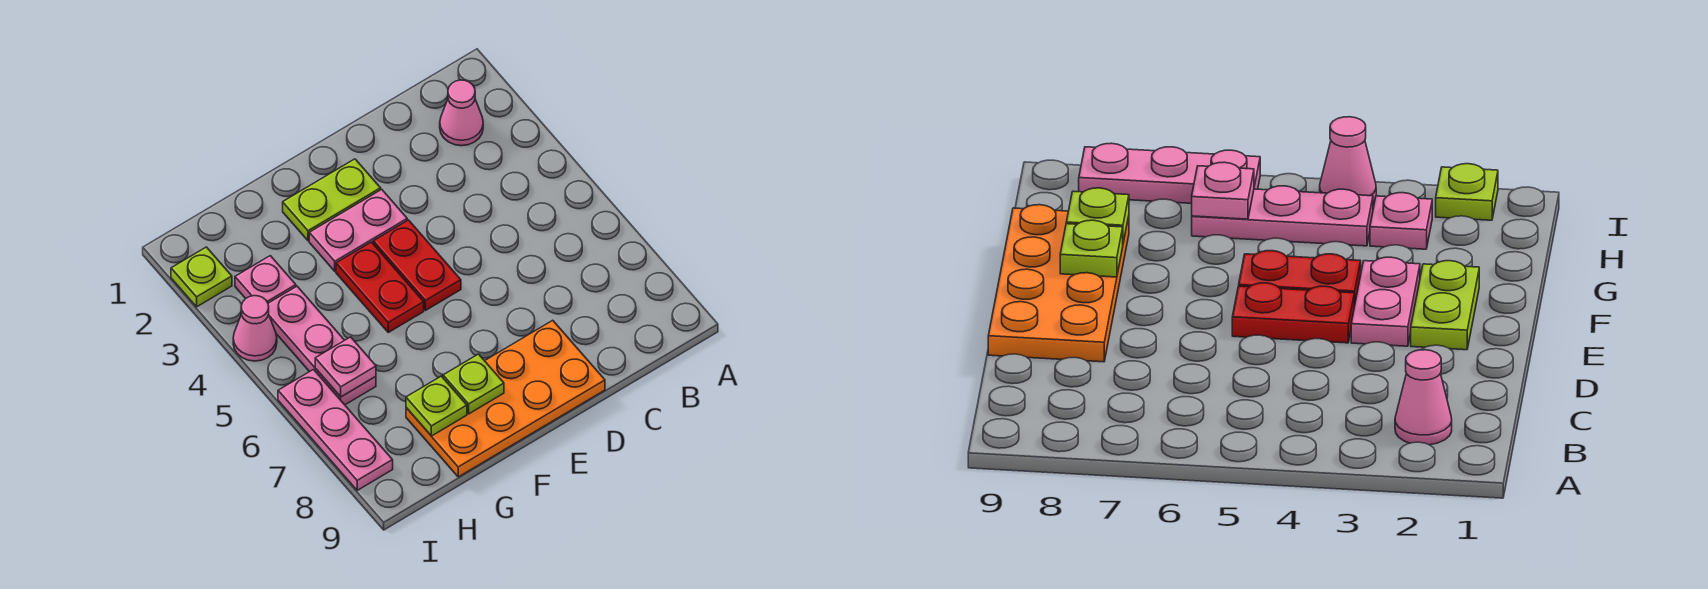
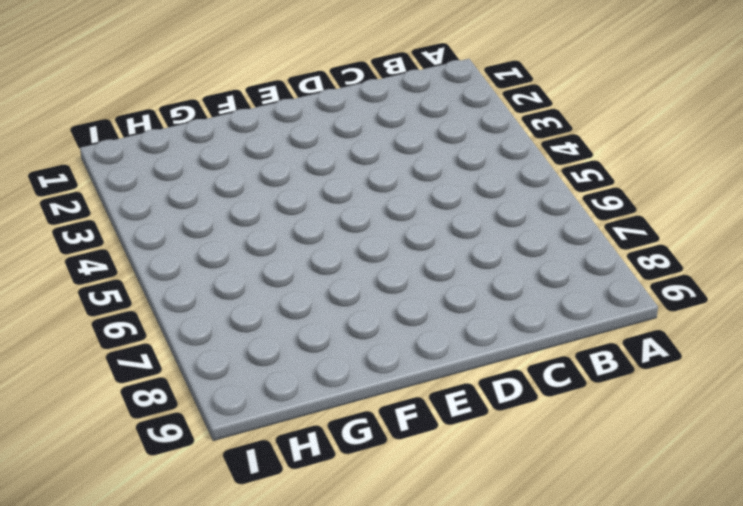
none -> pink cone B2 level 1
none -> orange plate D8:G9 level 1
none -> lime plate E2:F2 level 1

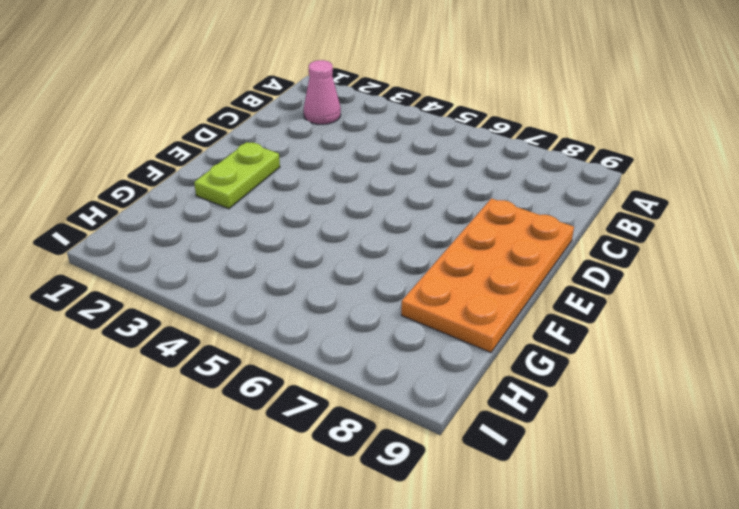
none -> pink plate E3:F3 level 1
none -> red plate E4:E5 level 1
none -> red plate F4:F5 level 1

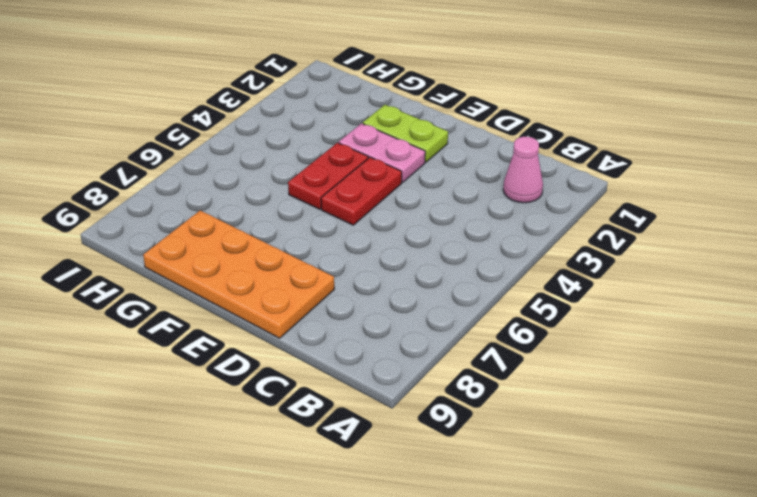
none -> pink plate H3 level 1
none -> pink plate H4:H6 level 1
none -> lime plate I2 level 1

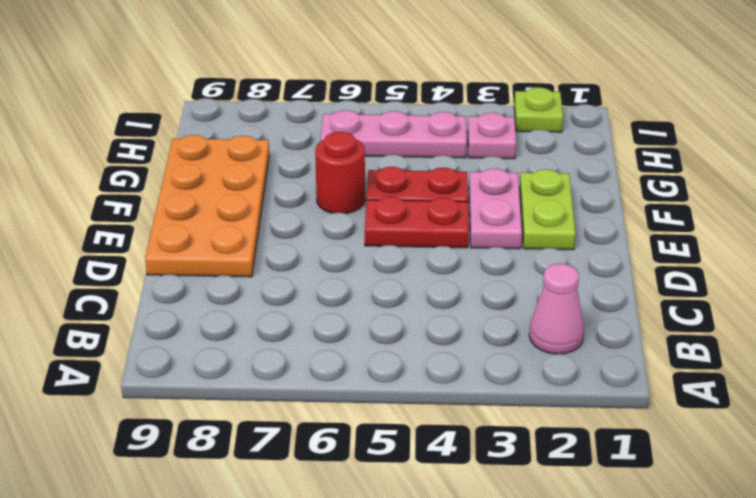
red round brick F6 level 1 -> none
none -> pink cone I4 level 1
none -> pink plate I6:I8 level 1
none -> lime plate F8 level 2

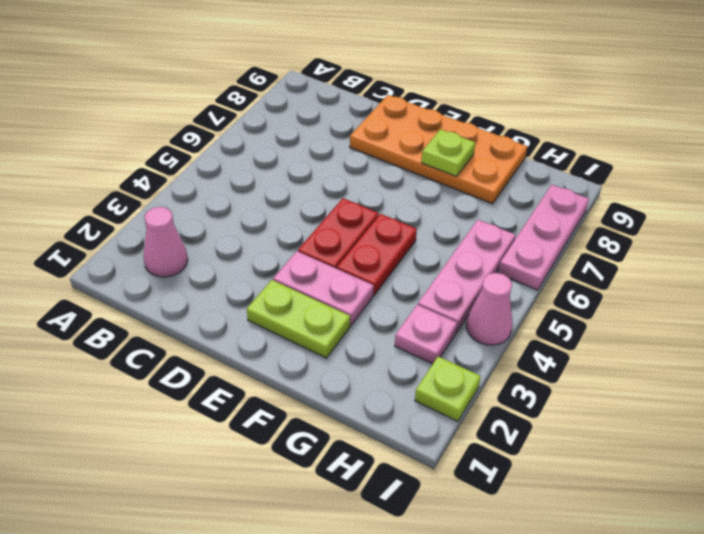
none -> lime plate G8 level 2
none -> pink plate H6 level 2

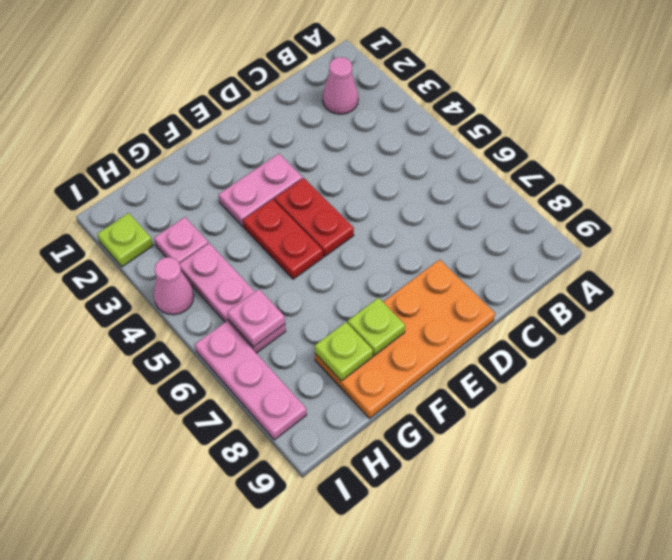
none -> lime plate E2:F2 level 1

